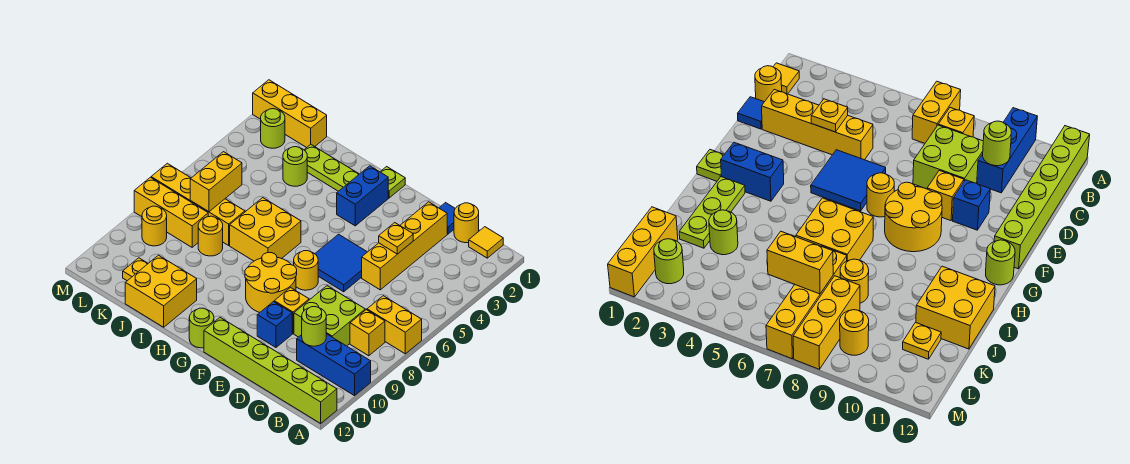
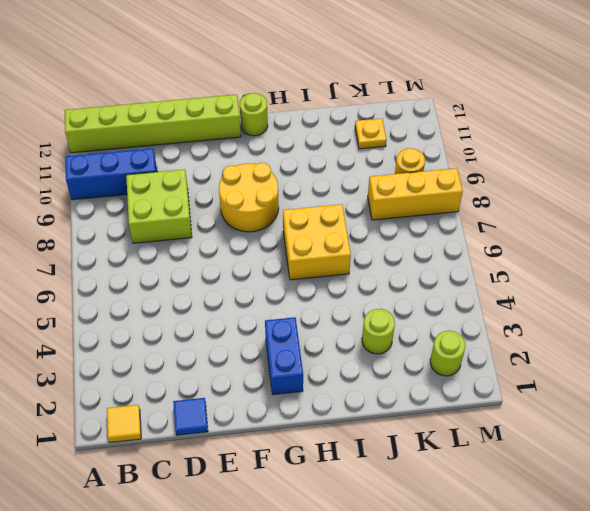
none -> yellow brick A7:B7 level 1
none -> yellow brick B8 level 1
none -> yellow round brick C1 level 1
none -> yellow brick D2:D5 level 1

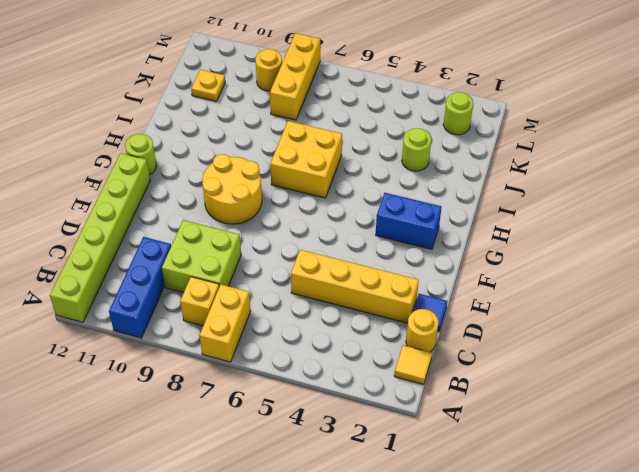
none -> blue tile E5:F6 level 1
none -> yellow brick E9 level 1
none -> blue brick E10 level 1
none -> yellow round brick F7 level 1

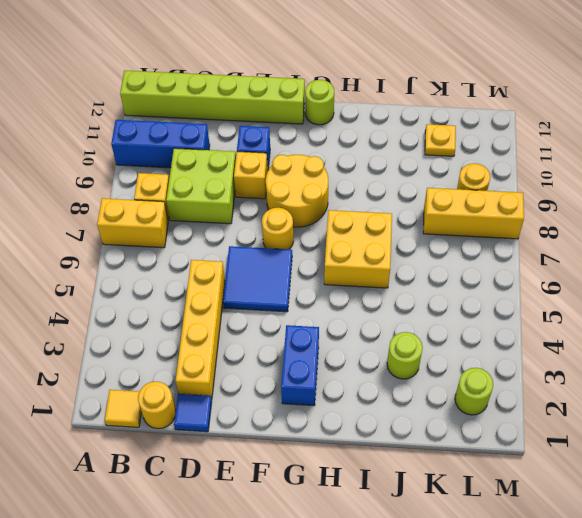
none -> lime plate G1 level 1
none -> lime plate H2:J2 level 1
none -> yellow brick I11:J12 level 1
none -> yellow brick J7:M7 level 1

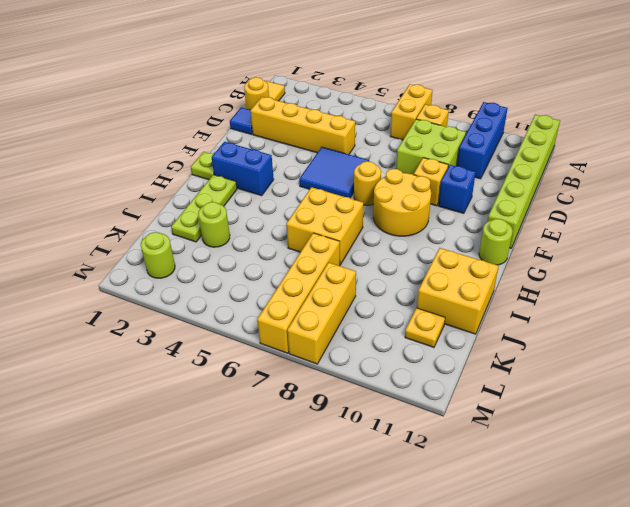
none -> yellow round brick J8 level 1
none -> yellow brick K1:M1 level 1
none -> yellow round brick L9 level 1
none -> lime round brick C10 level 2

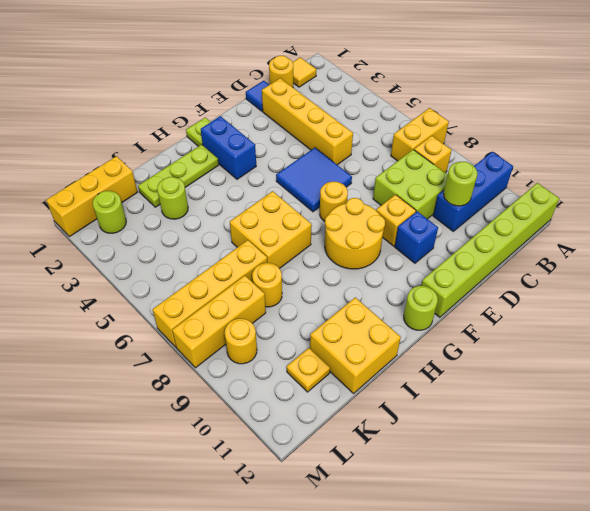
none -> yellow plate D4 level 2
none -> yellow brick K6:K7 level 2

